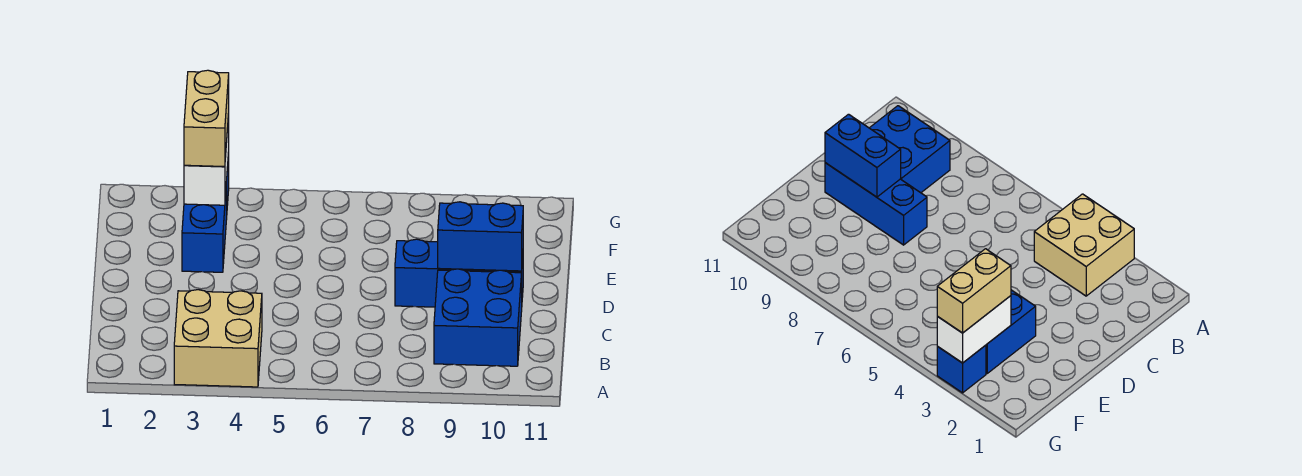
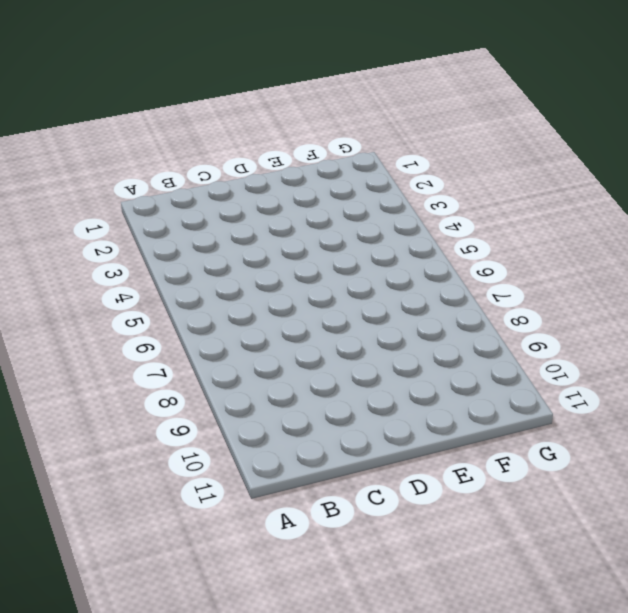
none -> tan brick A3:B4 level 1
none -> blue brick B9:C10 level 1

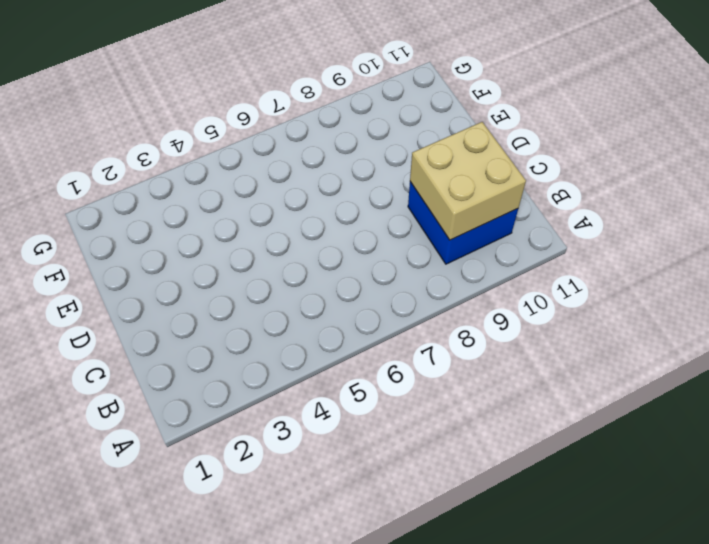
tan brick B9:C10 level 2 -> tan brick A3:B4 level 1
none -> blue brick D8:D10 level 1
none -> blue brick E3:F3 level 1

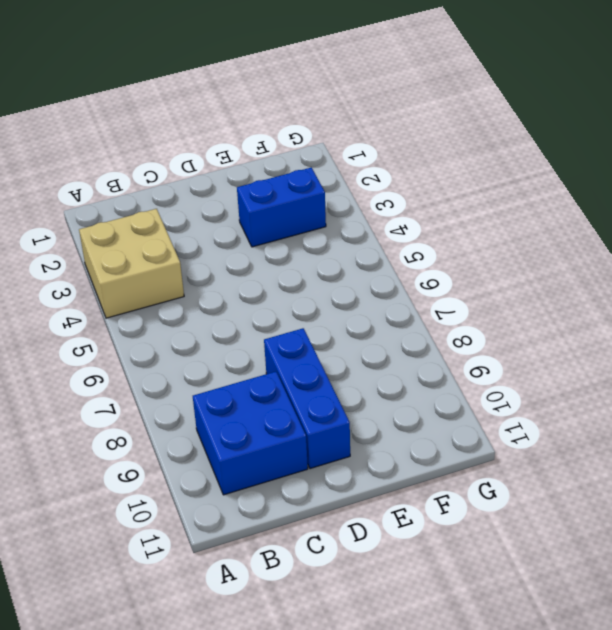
none -> blue brick G3 level 1
none -> blue brick D9:D10 level 2

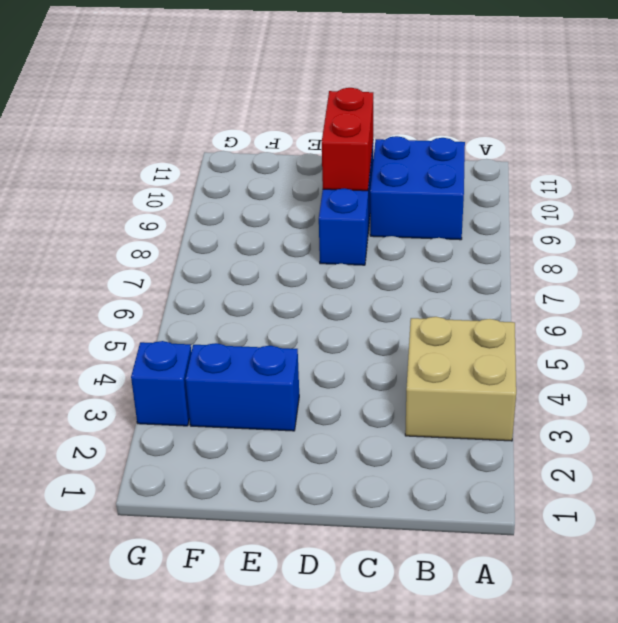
red brick D9:D10 level 2 -> blue brick D9:D10 level 2
none -> white brick F3:G3 level 2
none -> tan brick F3:G3 level 3

